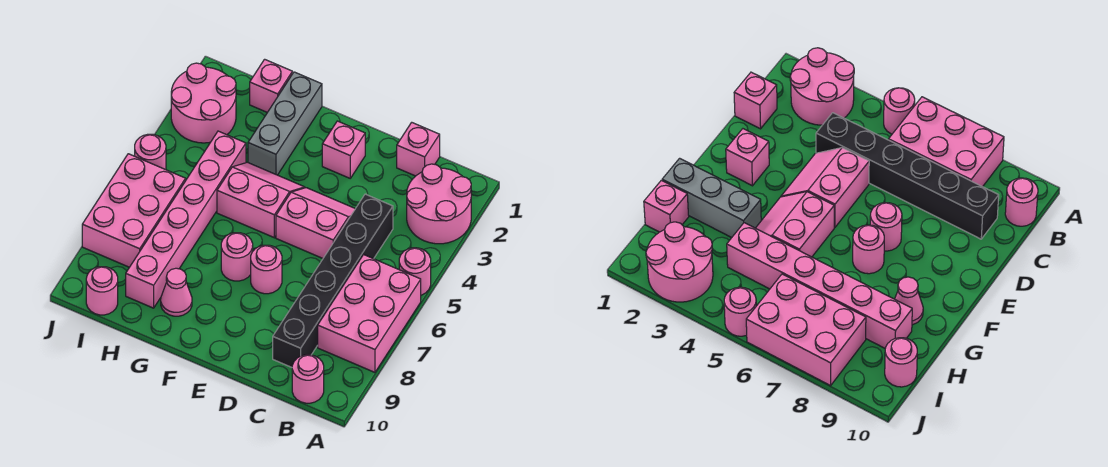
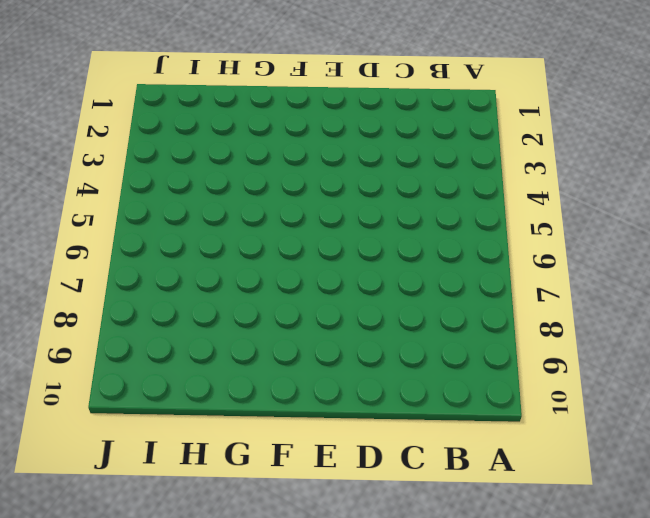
none -> pink round brick A2:B3 level 1
none -> pink round brick A5 level 1
none -> pink brick A6:B8 level 1

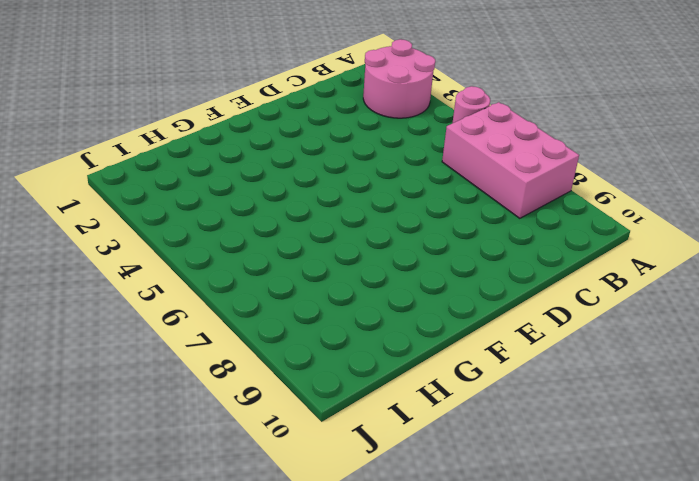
none -> pink round brick B10 level 1
none -> pink brick C1 level 1
none -> black brick C4:C9 level 1

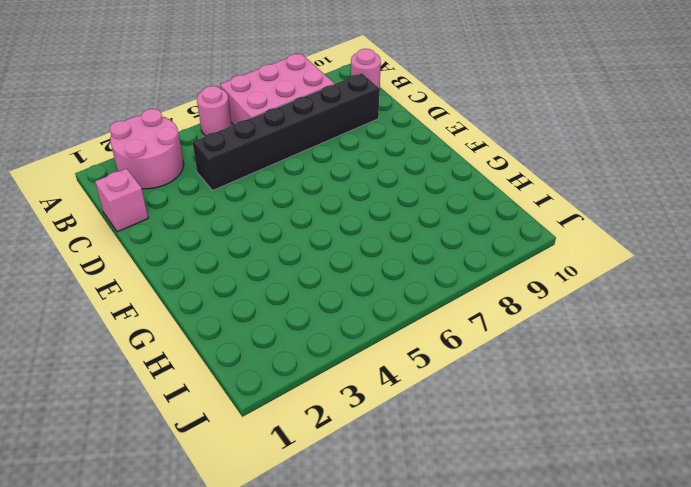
none -> pink slope D4:E5 level 1 top 5
none -> pink brick E2 level 1
none -> pink round brick E7 level 1

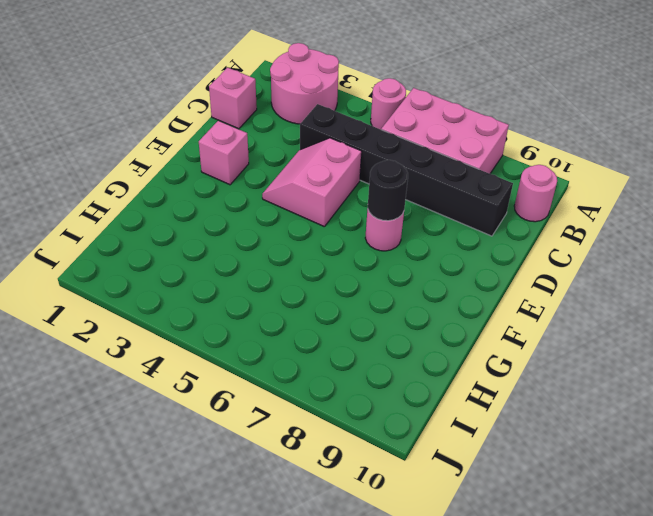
black round brick E7 level 2 -> none
none -> pink slope F4:G5 level 1 top 5
none -> pink round brick F7 level 1
none -> grey brick G1:G3 level 1

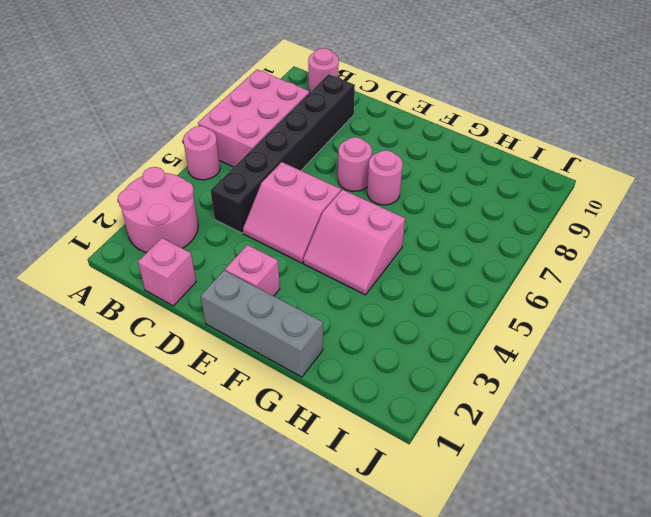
grey brick E1:G1 level 1 -> grey brick G1:G3 level 1
none -> pink cone G9 level 1
none -> pink brick H1 level 1
none -> pink brick H4:H9 level 1

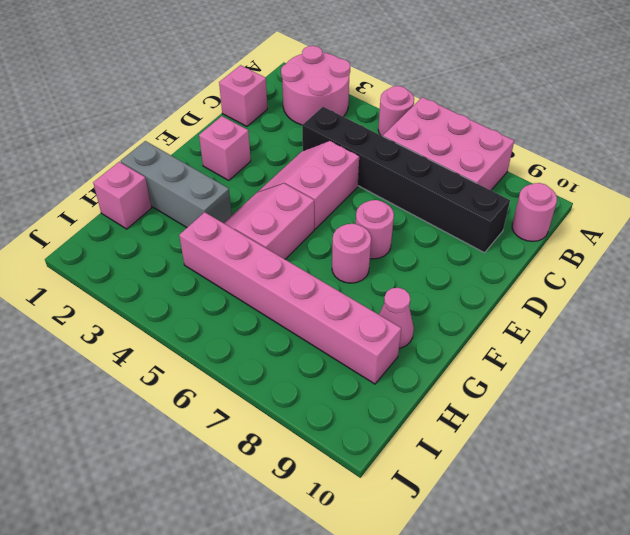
none -> pink round brick I2:J3 level 1
none -> pink brick I6:J8 level 1
none -> pink round brick I10 level 1

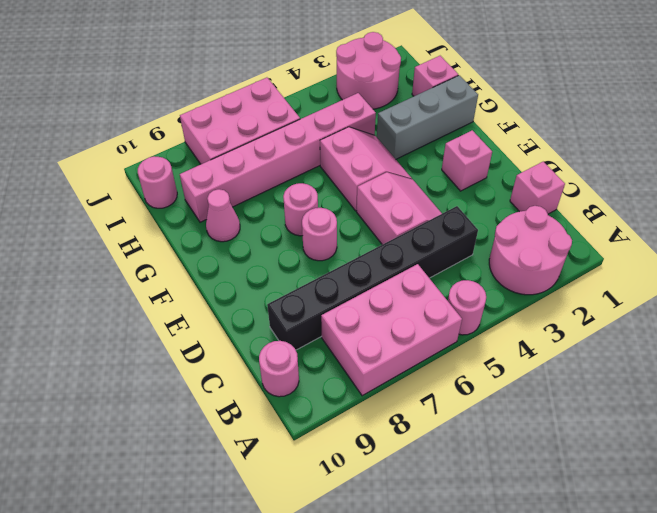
none -> pink round brick J5 level 1

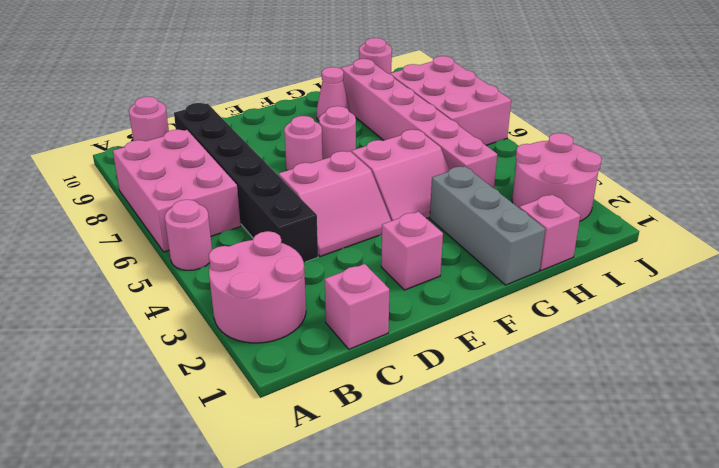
none -> pink round brick J5 level 1

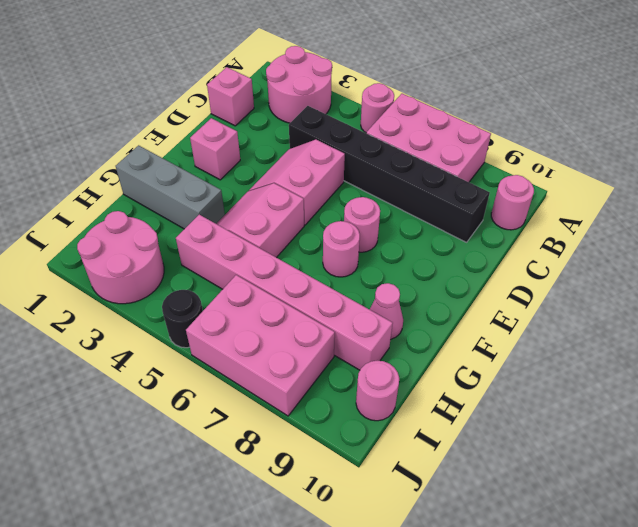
black round brick J5 level 1 -> pink round brick J5 level 1
none -> pink brick H1 level 1

